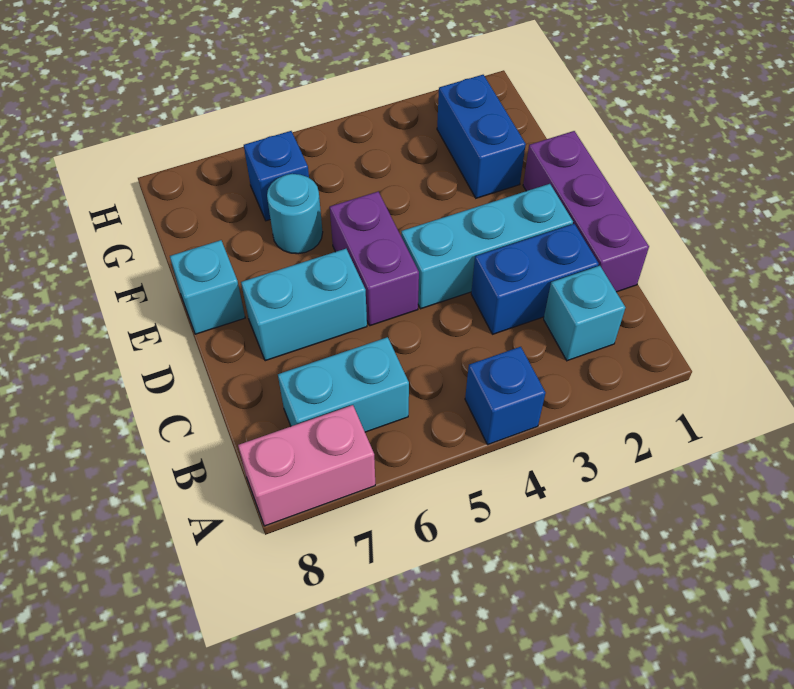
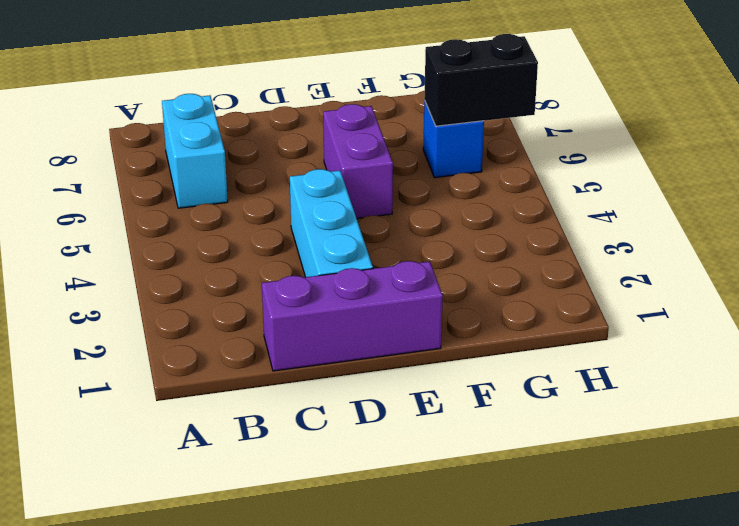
purple brick E5:E6 level 1 -> purple brick D5:E5 level 1
black brick G6:H6 level 2 -> none
none -> blue brick A4 level 1
none -> pink brick A7:A8 level 1
none -> cyan brick B2 level 1

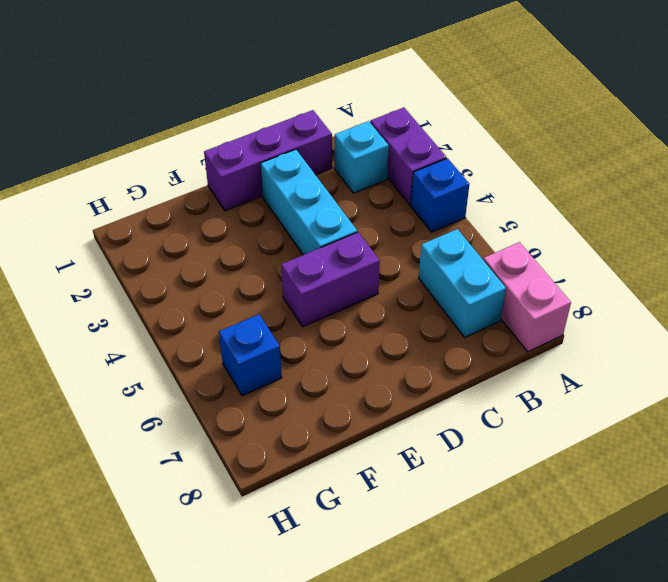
purple brick A2:A3 level 1 -> none
none -> blue brick C2:C3 level 1
none -> cyan brick D6:D7 level 1
none -> cyan brick E8 level 1

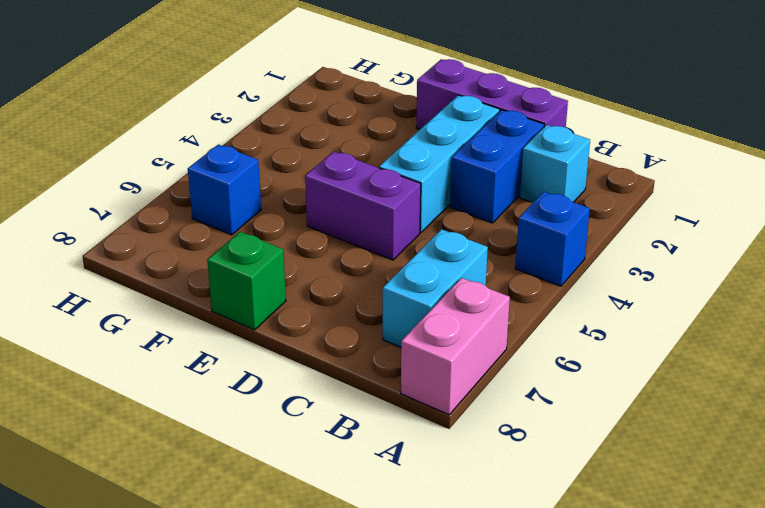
green brick E8 level 1 -> cyan brick E8 level 1
none -> cyan brick D6:D7 level 1
none -> blue brick F2:G2 level 1
none -> cyan round brick F6 level 1

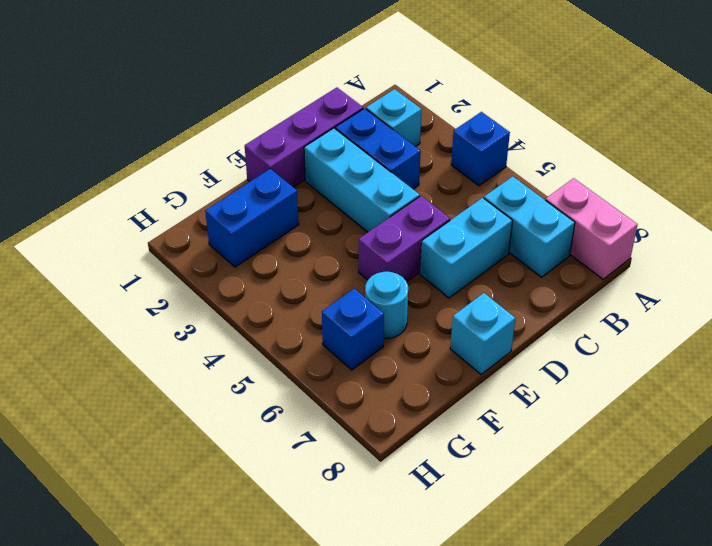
cyan brick C6:D6 level 1 -> cyan brick D6:D7 level 1

